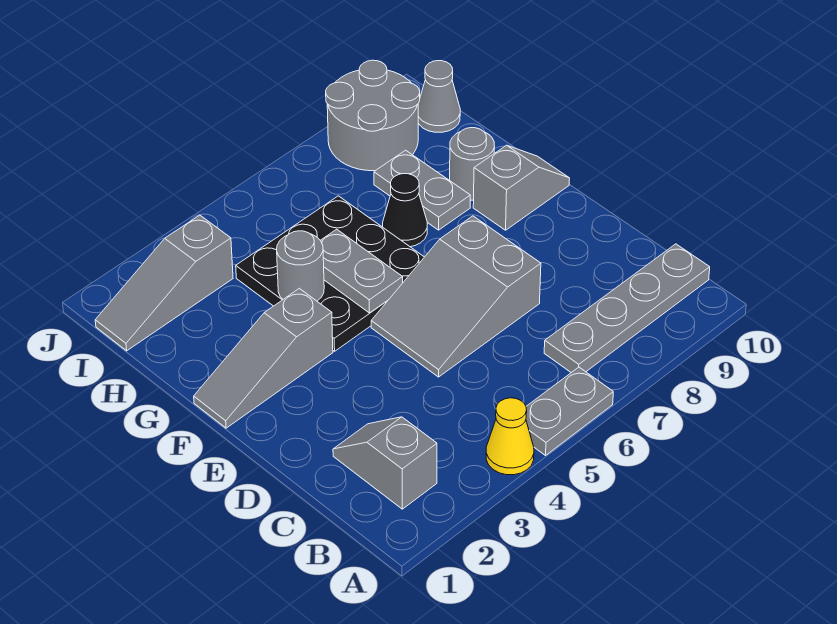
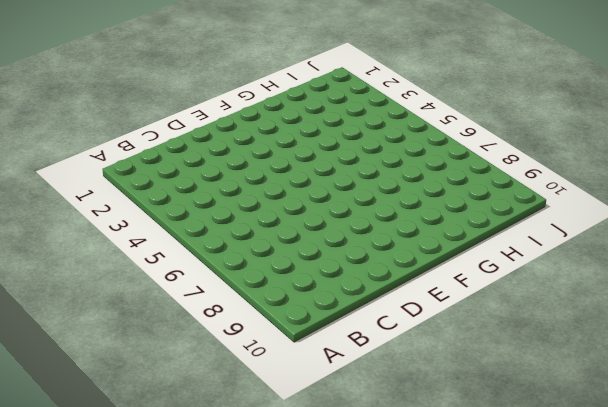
none -> yellow cone A4 level 1
none -> grey plate A5:A6 level 1
none -> grey slope B2:C2 level 1 top B

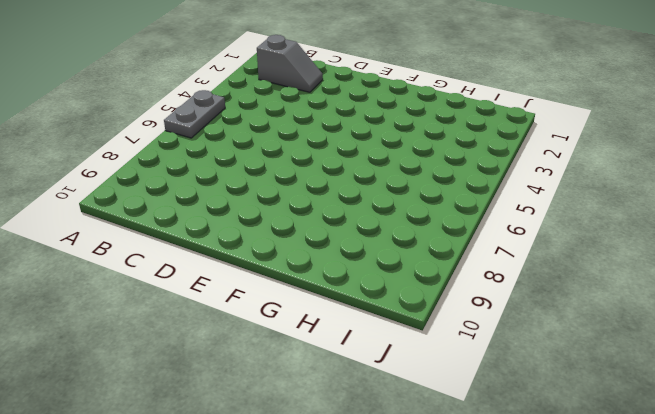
none -> yellow cone A4 level 1
none -> grey plate B7:B10 level 1
none -> grey slope D5:E7 level 1 top 7

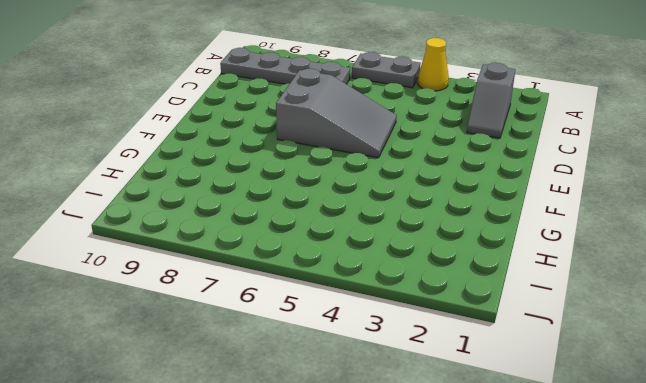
none -> grey slope F1:F3 level 1 top 3
none -> black plate F4:H6 level 1
none -> grey slope F9:F10 level 1 top 9

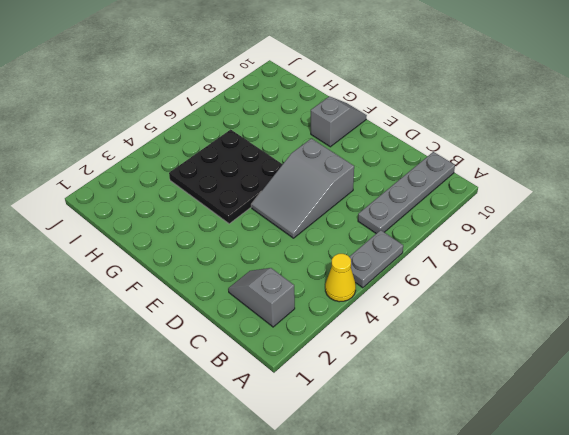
none -> grey slope F1:F3 level 1 top 3
none -> black cone G7 level 1
none -> grey plate G8:H8 level 1

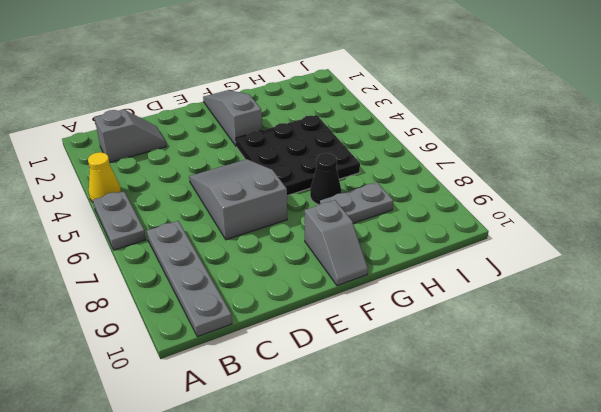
none -> grey round brick G9 level 1
none -> grey slope I1:I3 level 1 top 3
none -> grey round brick I8:J9 level 1

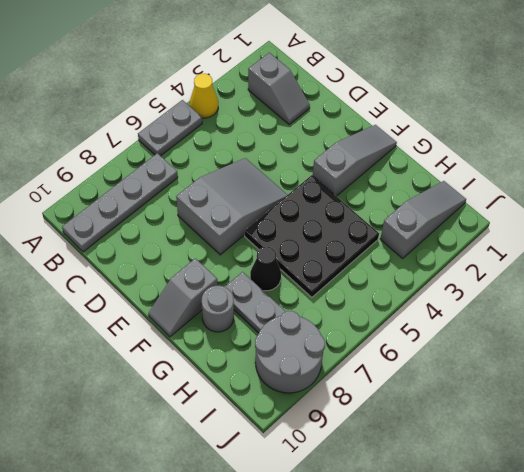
none -> grey cone I10 level 1
none -> grey plate F5:G5 level 2
none -> grey round brick G4 level 2

